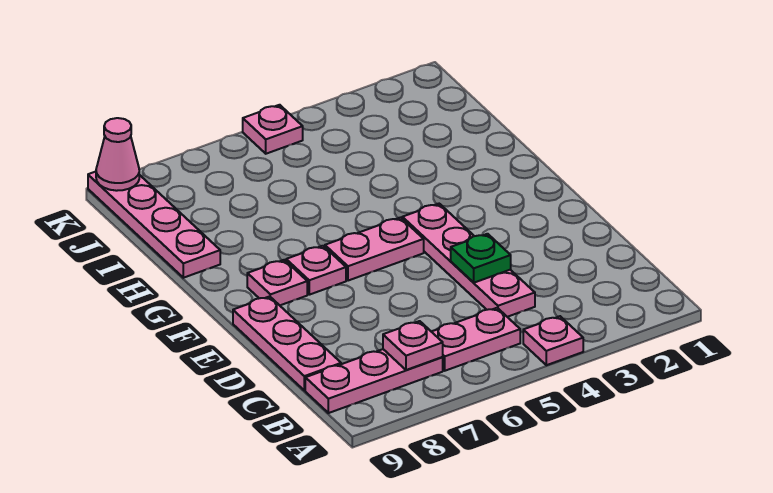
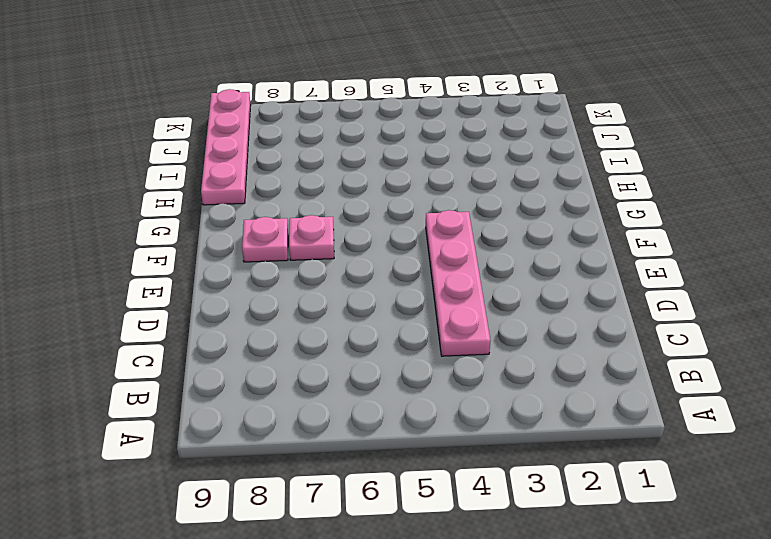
none -> pink plate A4 level 1
none -> pink plate B5:B6 level 1
none -> pink plate B7:B9 level 1

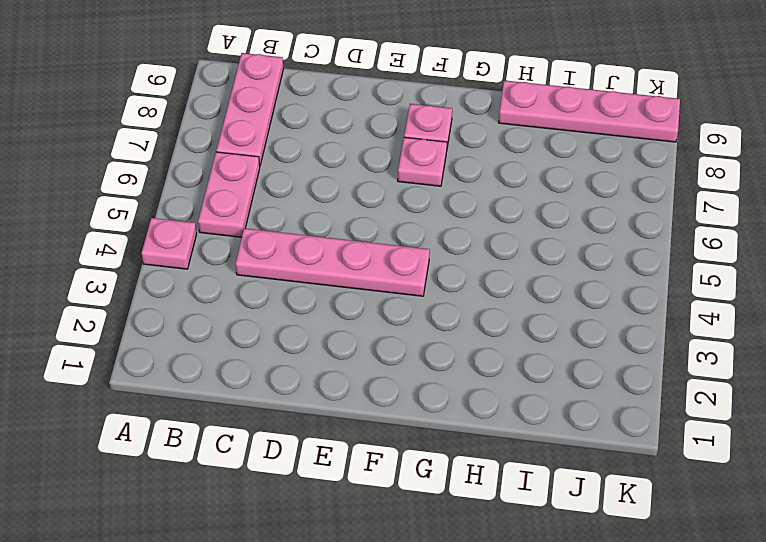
none -> pink plate C9:E9 level 1
none -> pink plate F5:F6 level 1
none -> pink plate K5 level 1

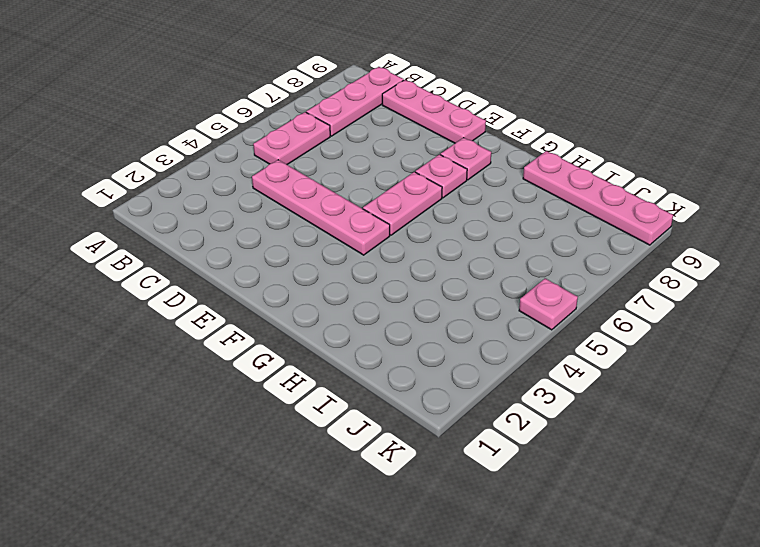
none -> pink plate A4 level 1
none -> pink plate B7 level 2
none -> green plate D4 level 2

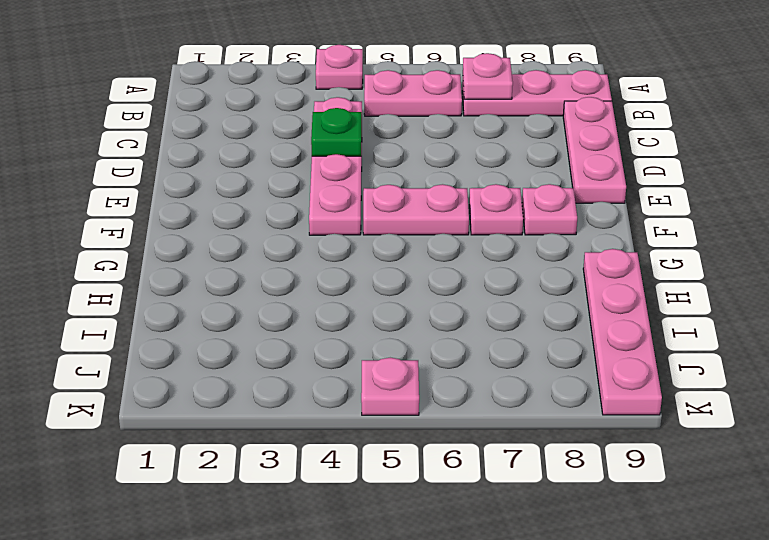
none -> pink cone K9 level 2

